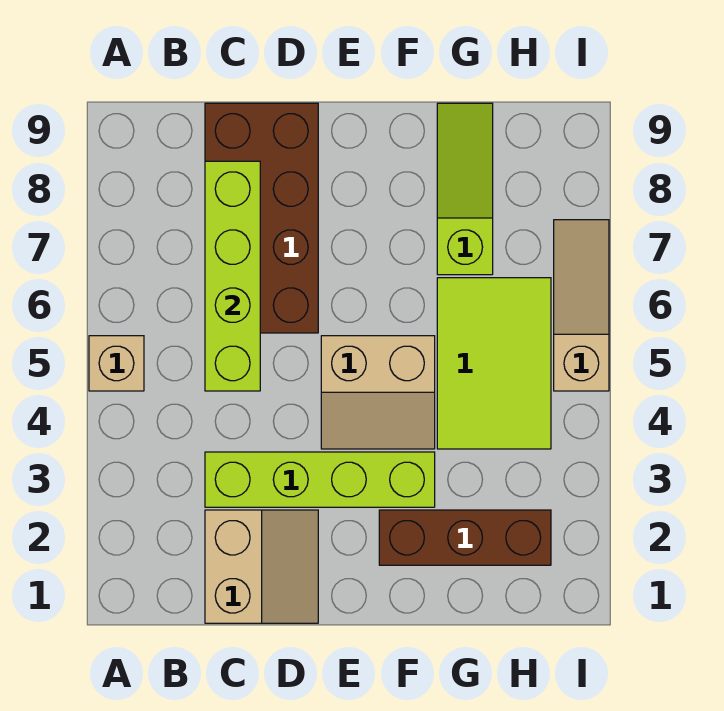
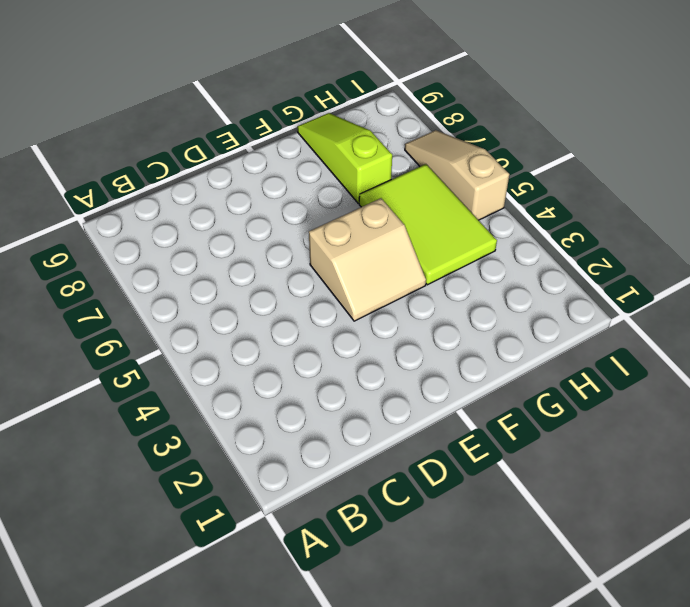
none -> tan brick A5 level 1
none -> tan slope C1:D2 level 1 top C

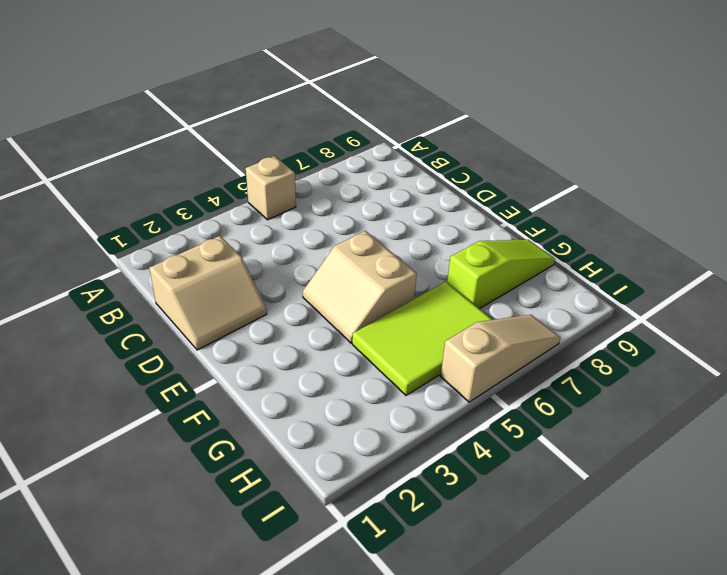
none -> lime brick C3:F3 level 1
none -> brown brick C6:D9 level 1

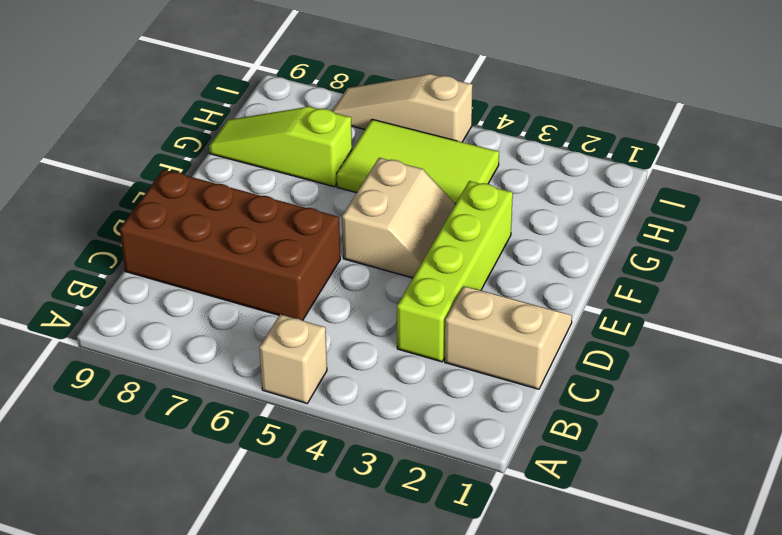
none -> brown brick F2:H2 level 1
none -> lime brick C5:C8 level 2

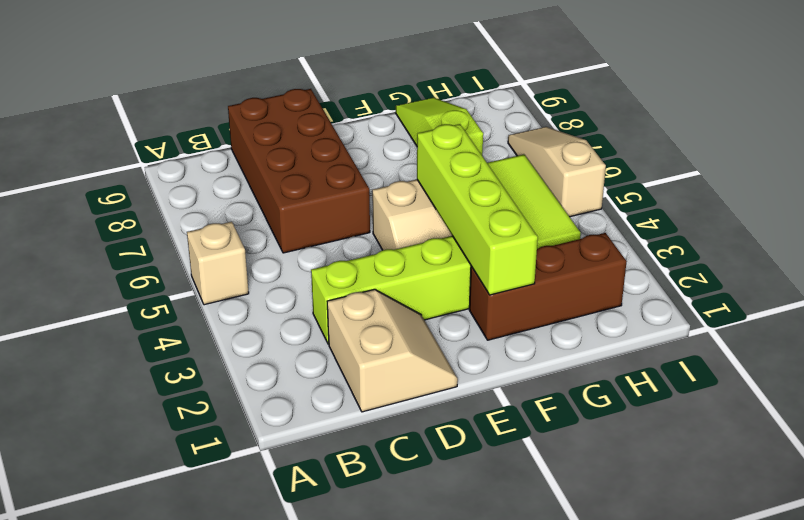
lime brick F2:F5 level 2 -> lime brick C5:C8 level 2

